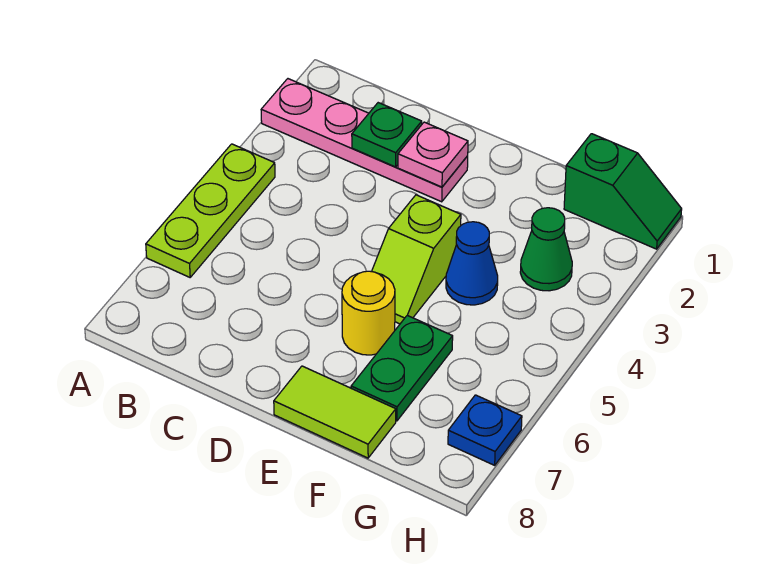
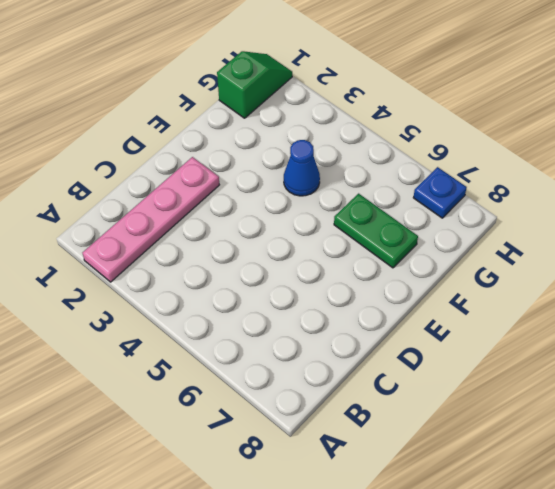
none -> lime plate A4:A6 level 1
none -> lime slope E4:E5 level 1 top 4
none -> yellow round brick E6 level 1

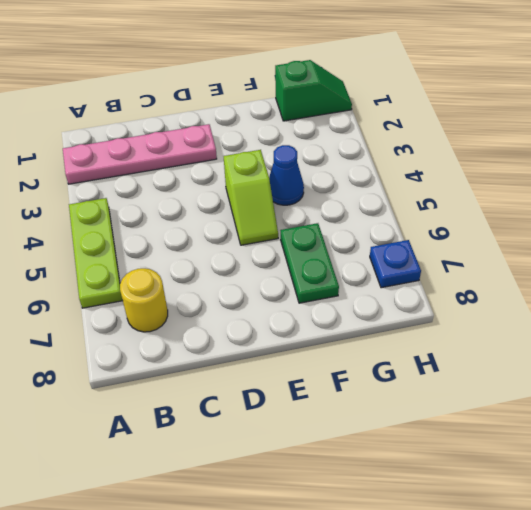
yellow round brick B7 level 1 -> yellow round brick E6 level 1
none -> lime tile E8:F8 level 1
none -> green cone G3 level 1
none -> green plate C2 level 2

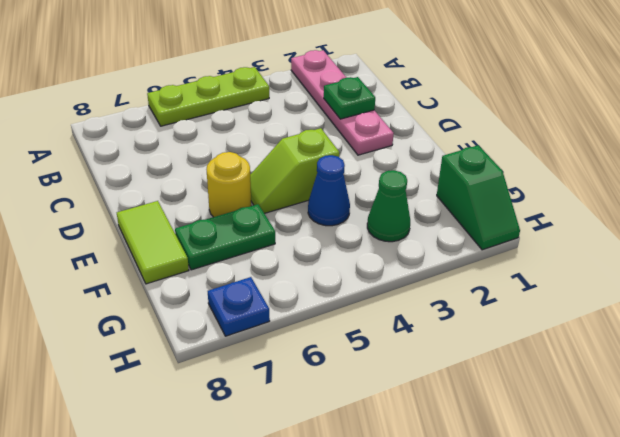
none -> pink plate D2 level 2

